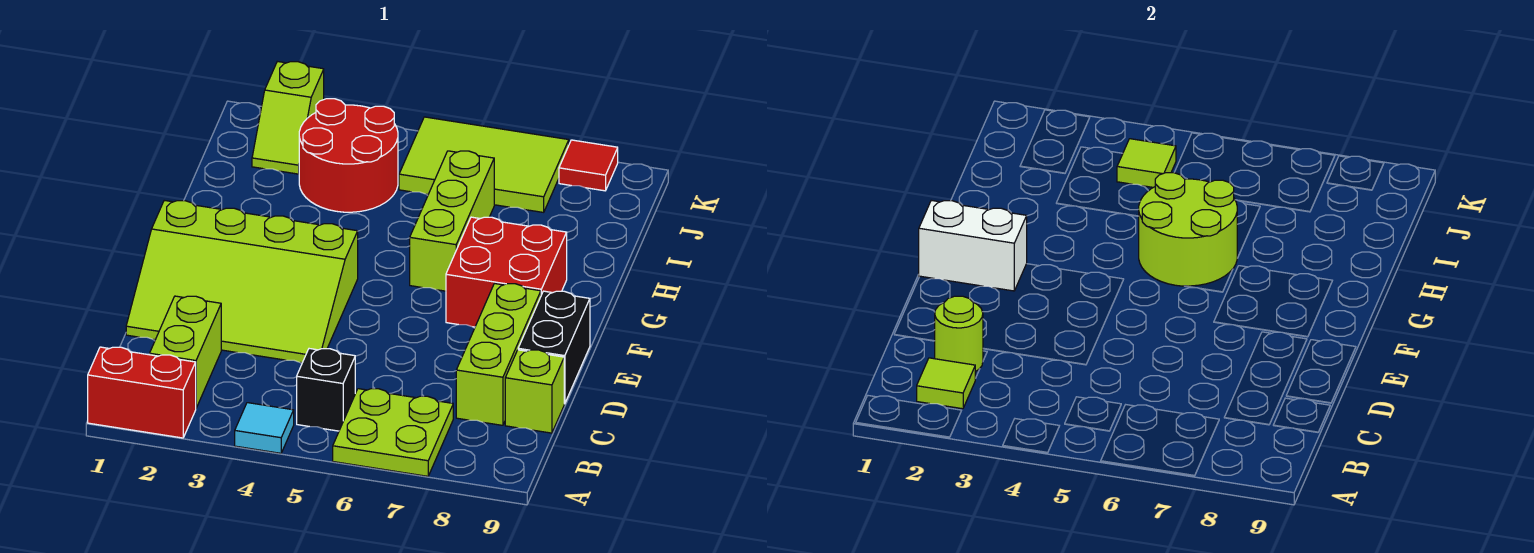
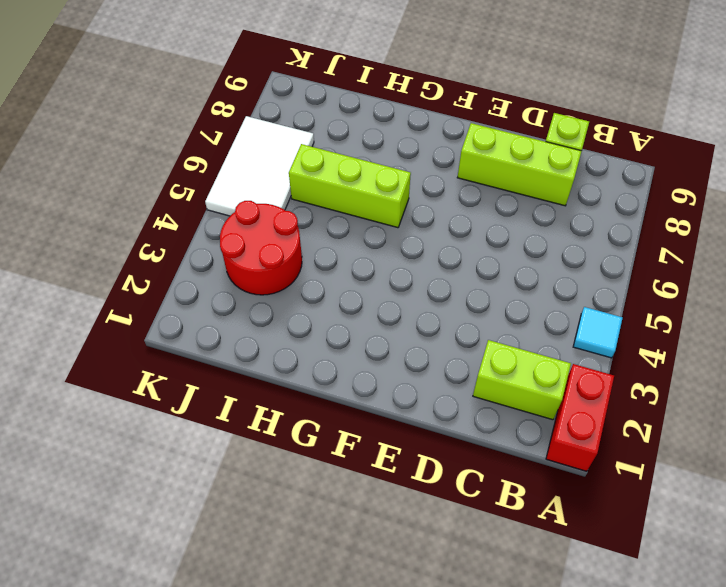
white tile J5:K7 level 1 -> lime tile J5:K7 level 1
none -> lime plate A6:B7 level 1
none -> black brick B5 level 1
none -> lime slope D1:F4 level 1 top F

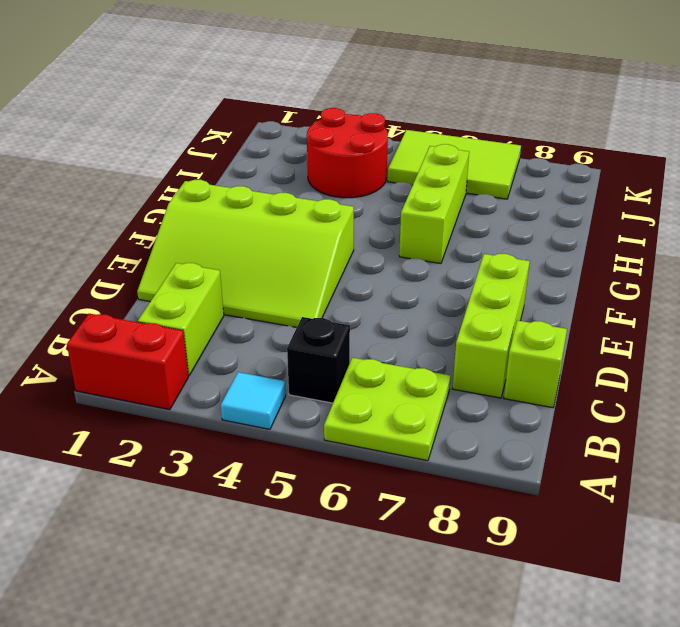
none -> black brick D9:E9 level 1
none -> red brick F7:G8 level 1
none -> lime slope J2:K2 level 1 top K

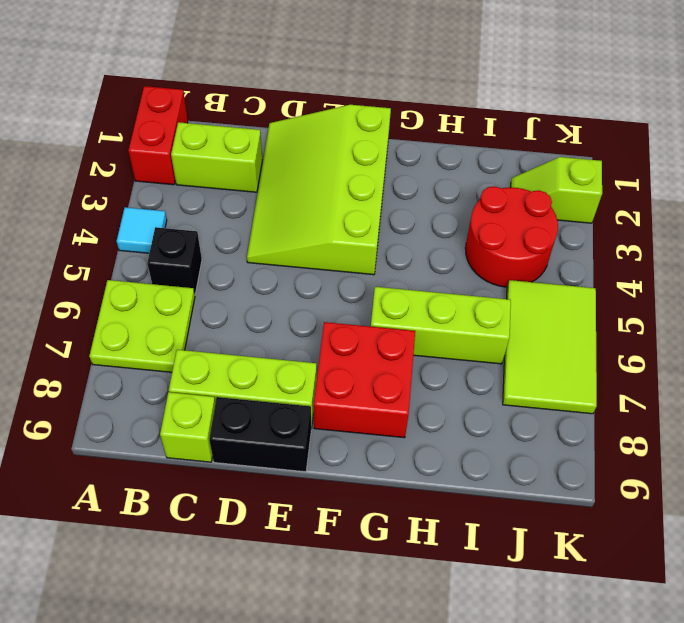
none -> red tile K8 level 1
none -> lime tile B2 level 2
none -> lime round brick C2 level 2

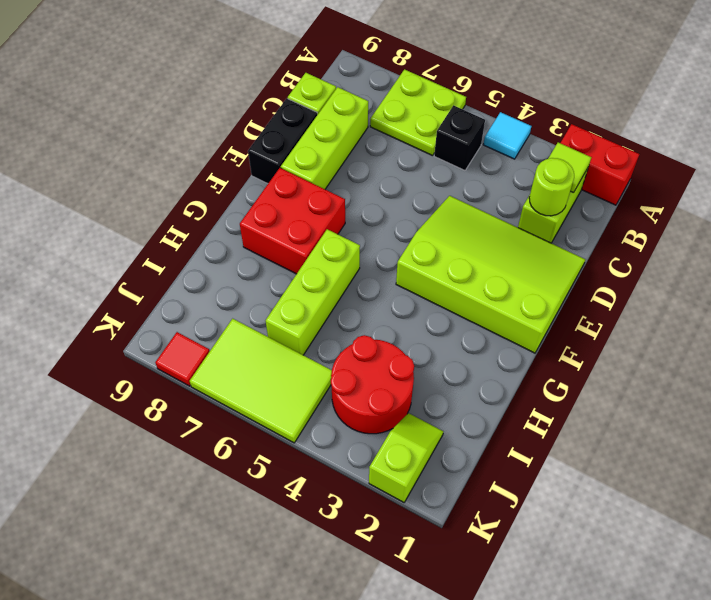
none -> white brick F1:F2 level 2
none -> lime round brick G5:H6 level 2
none -> lime tile J4 level 2

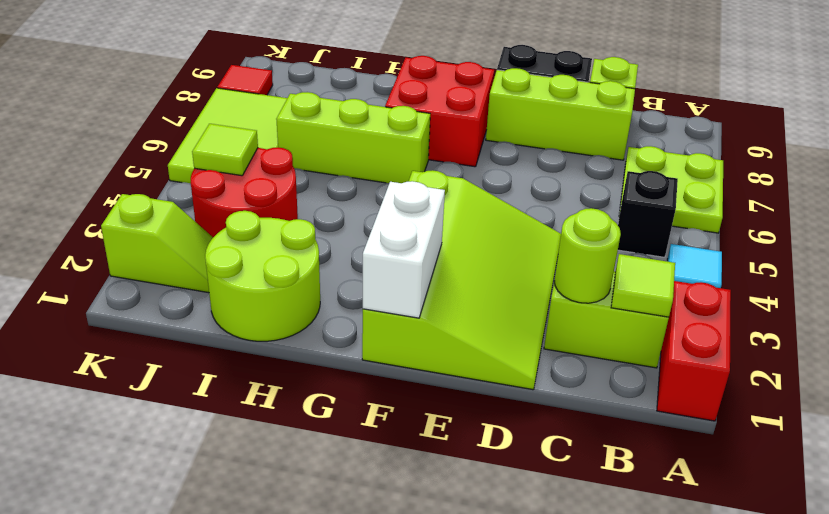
lime round brick H1:I2 level 1 -> lime round brick G5:H6 level 2

